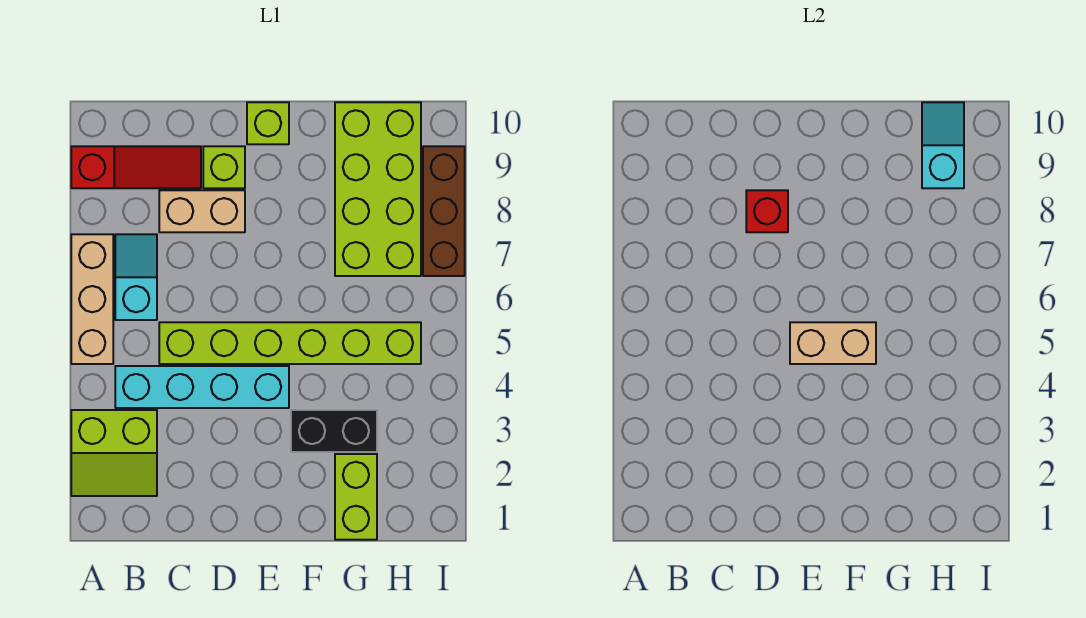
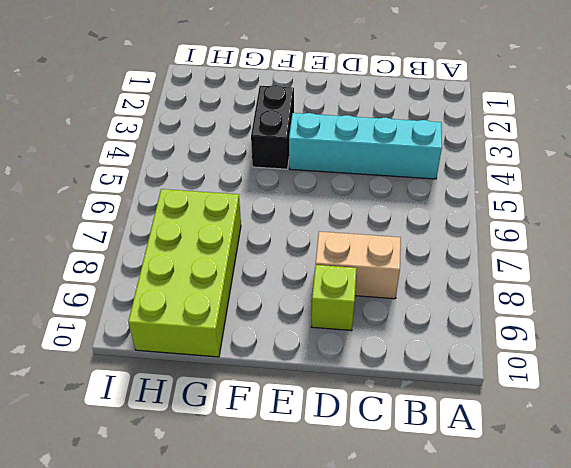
black brick F3:F4 level 1 -> black brick F3:G3 level 1
none -> lime slope A2:B3 level 1 top 3
none -> tan brick A5:A7 level 1
none -> red slope A9:C9 level 1 top A

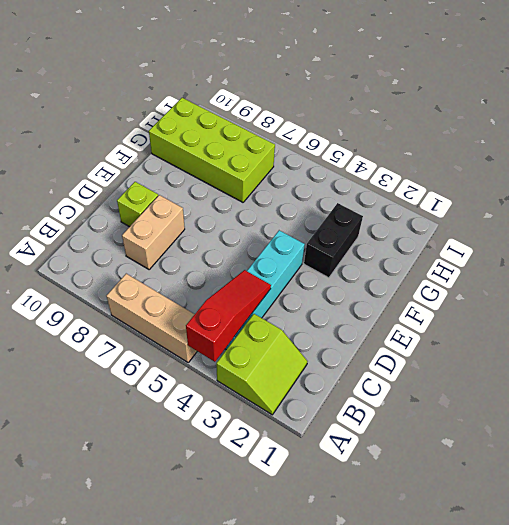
red slope A4:C4 level 2 top A -> red slope A9:C9 level 1 top A
none -> cyan slope B6:B7 level 1 top 6
none -> lime brick C5:H5 level 1
none -> lime brick E10 level 1

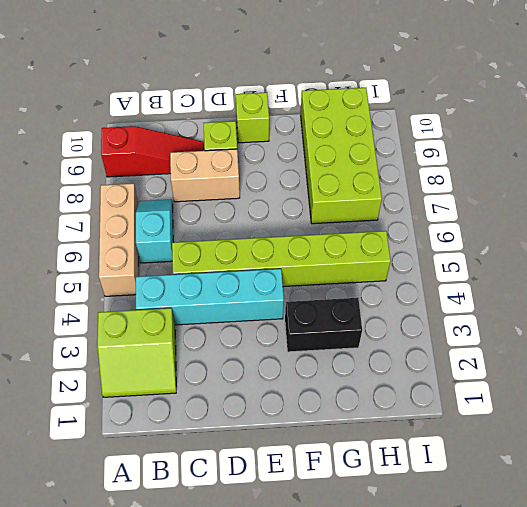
none -> lime brick G1:G2 level 1
none -> brown brick I7:I9 level 1
none -> red brick D8 level 2

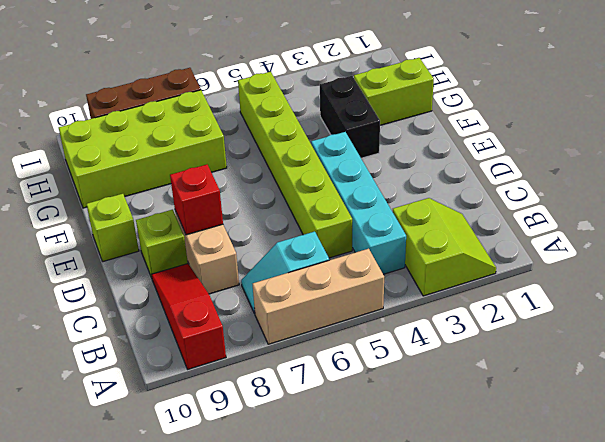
none -> tan brick E5:F5 level 2
none -> cyan slope H9:H10 level 2 top 9

